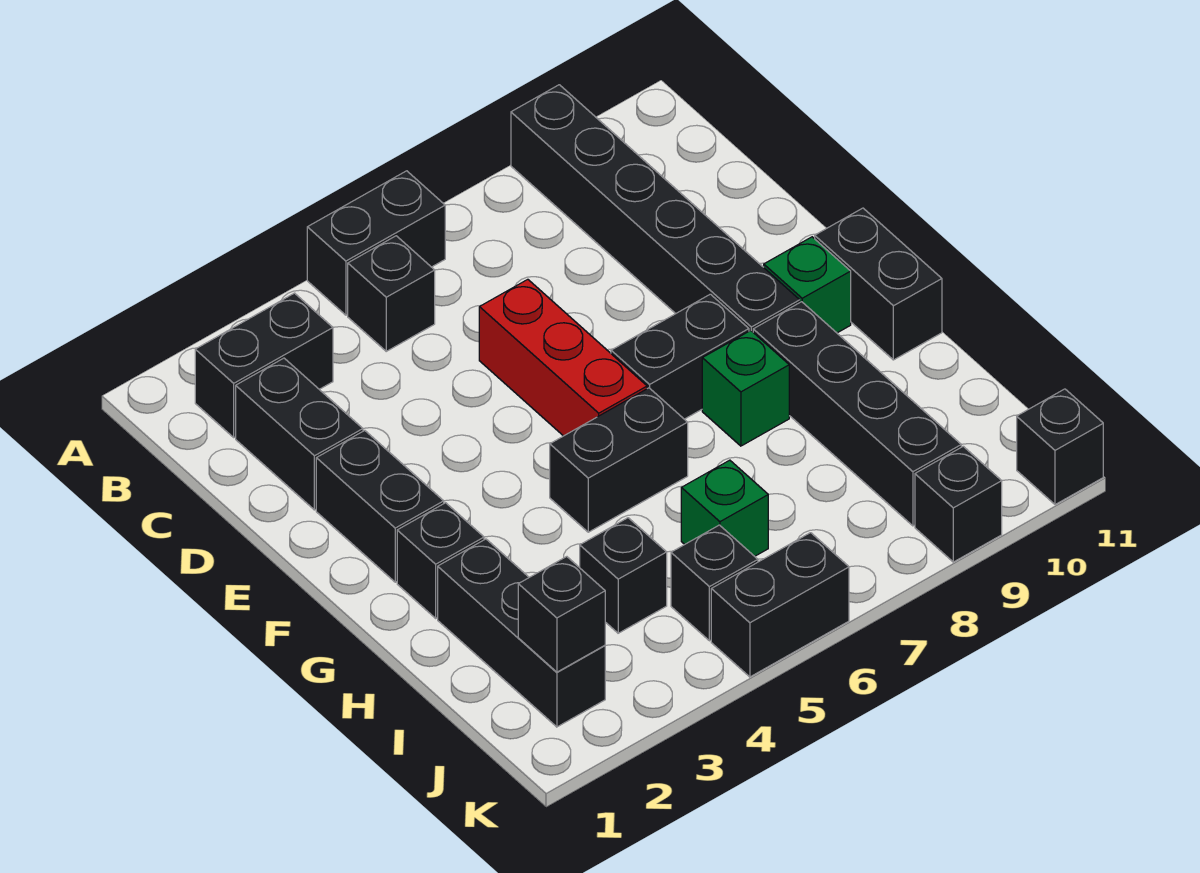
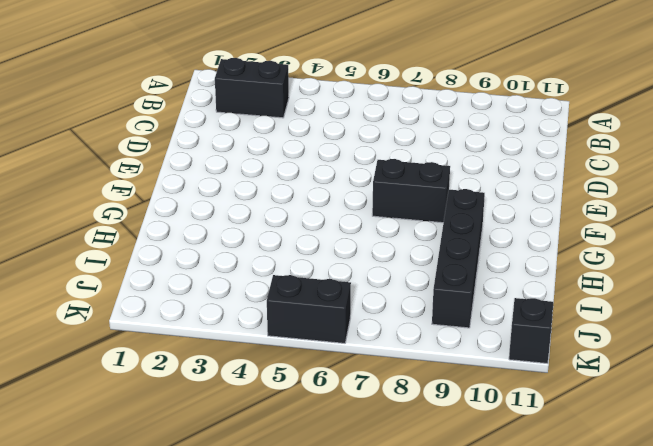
none -> black brick A5:A6 level 1
none -> black brick A9:F9 level 1
none -> black brick B5 level 1

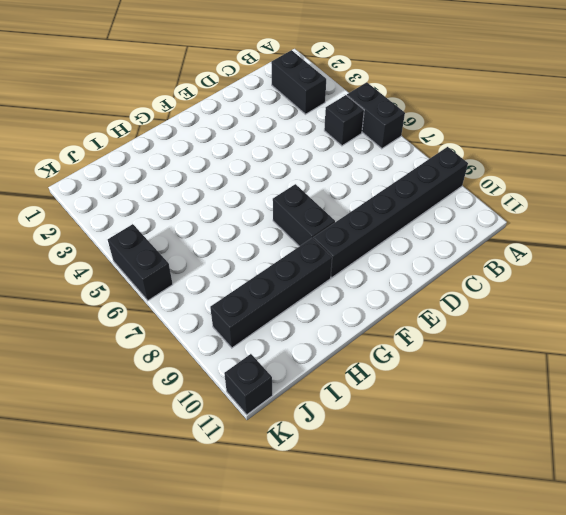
none -> black brick C2:D2 level 1
none -> red brick D6:F6 level 1
none -> black brick E2:F2 level 1

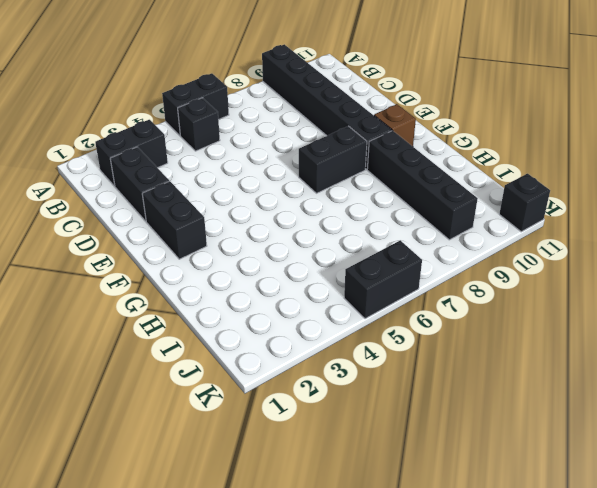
brown brick F10 level 1 -> green brick F10 level 1
none -> red brick D6:F6 level 1
none -> black brick F11:G11 level 1
none -> black brick G2 level 1

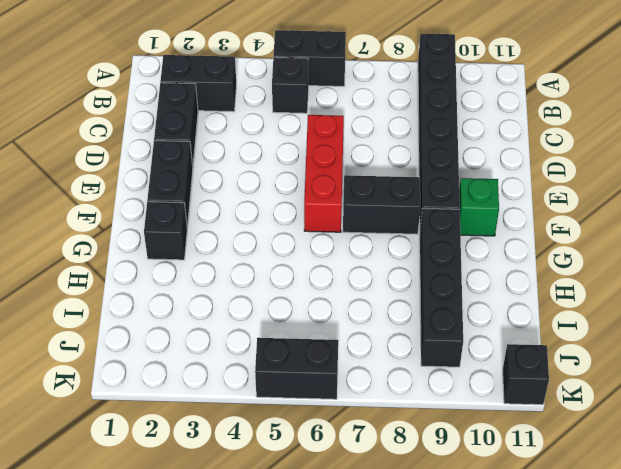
none -> black brick F11:G11 level 1
none -> black brick G5:G6 level 1
none -> green brick G8 level 1

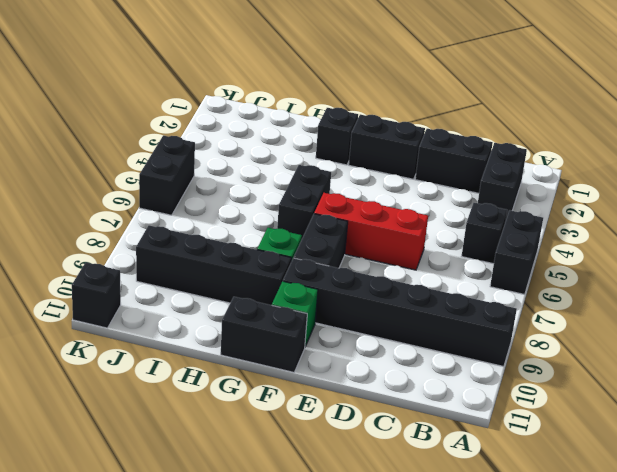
none -> black brick H2:J2 level 1
none -> black brick I4 level 1
none -> green brick I6 level 1

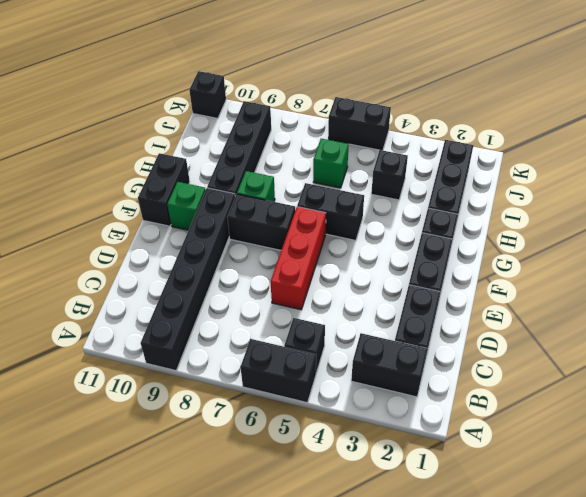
none -> black brick J5 level 1
none -> black brick K9 level 1
none -> black brick J2 level 2

